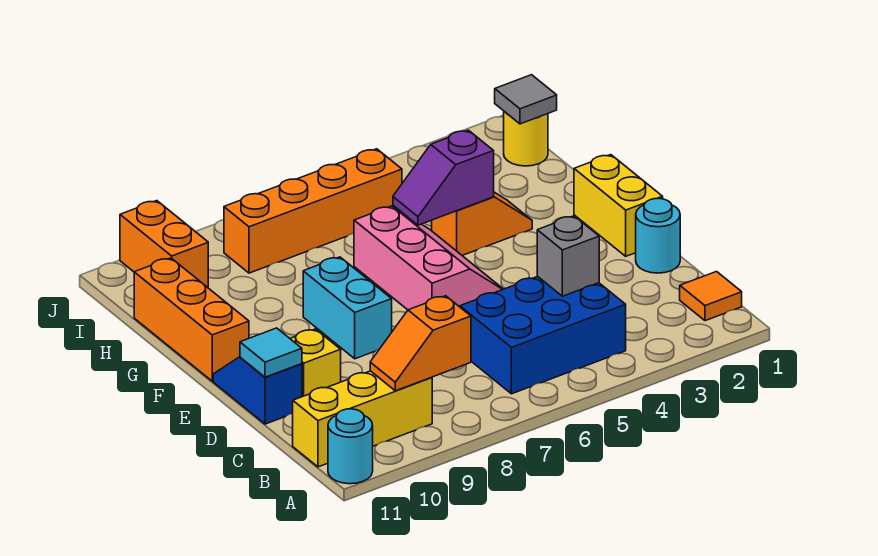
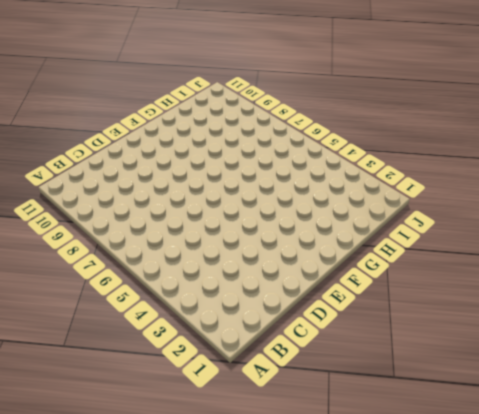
none -> cyan round brick A11 level 1
none -> orange tile B1 level 1
none -> blue brick B4:C6 level 1

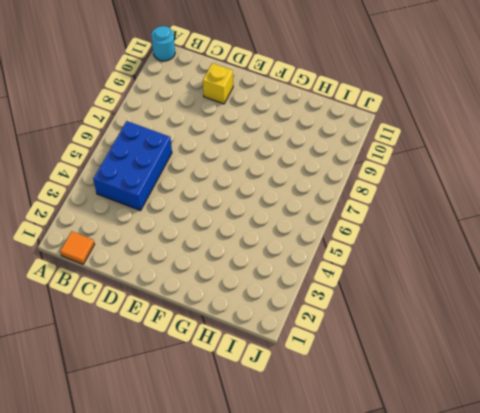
none -> yellow brick B9:B11 level 1
none -> cyan round brick D1 level 1
none -> blue slope D11:E11 level 1 top D

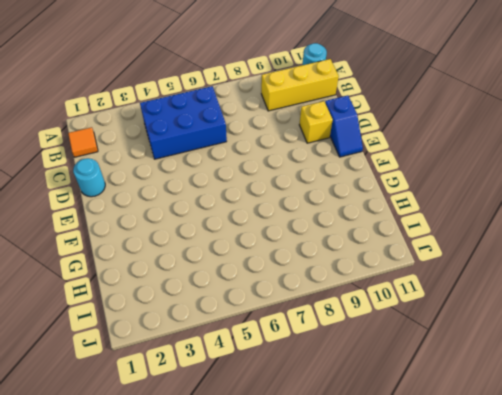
none -> yellow brick E1:F1 level 1
none -> pink slope E5:G6 level 1 top 6
none -> cyan brick E8:F8 level 1

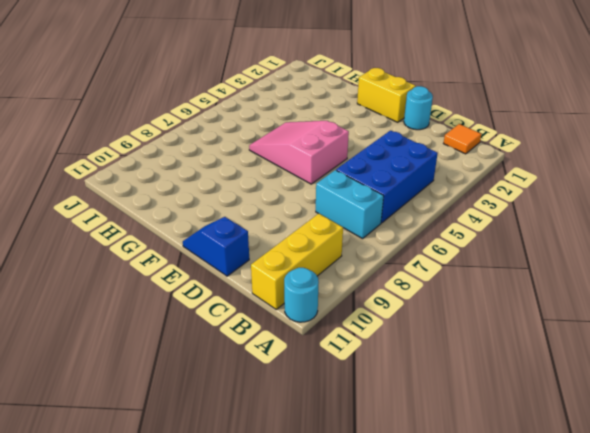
cyan brick B7:C7 level 1 -> cyan brick E8:F8 level 1
pink slope E5:G6 level 1 top E -> pink slope E5:G6 level 1 top 6
none -> yellow brick D10 level 1
none -> orange brick F11:H11 level 1
none -> orange slope G3:G4 level 1 top 4

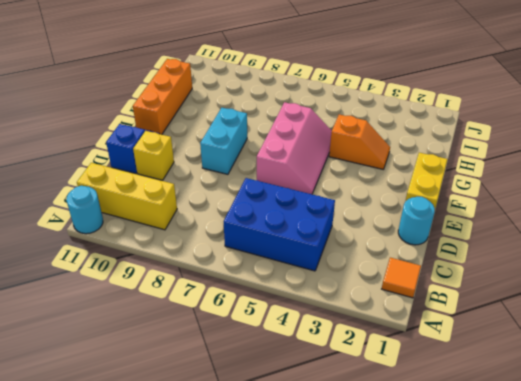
none -> yellow round brick I1 level 1
none -> orange brick I5:I8 level 1
none -> orange brick I10:J10 level 1

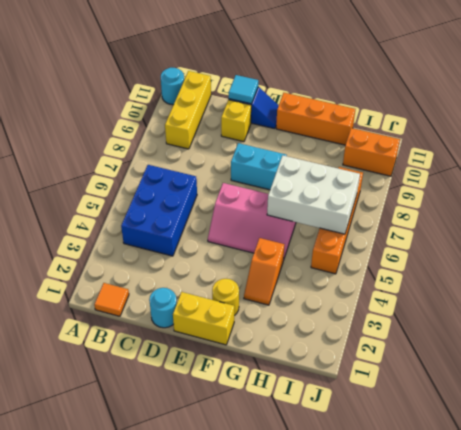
yellow round brick F2 level 1 -> yellow round brick I1 level 1
white brick G6:I7 level 2 -> none
none -> orange slope B8:B9 level 2 top 8
none -> grey brick C4 level 2
none -> purple slope G4:G5 level 2 top 4

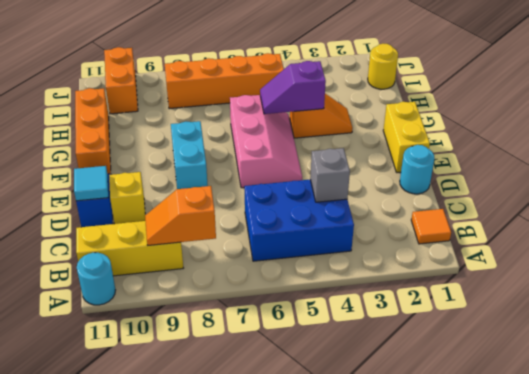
none -> grey tile I1 level 2

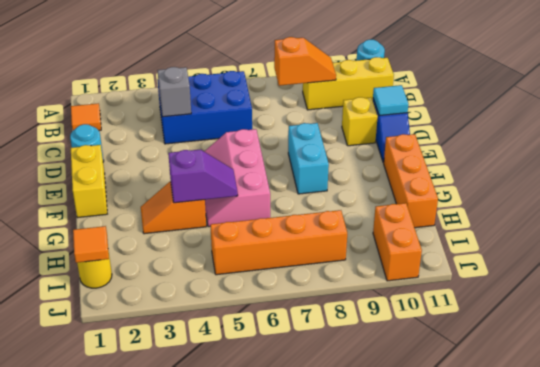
orange tile I1 level 2 -> grey tile I1 level 2

